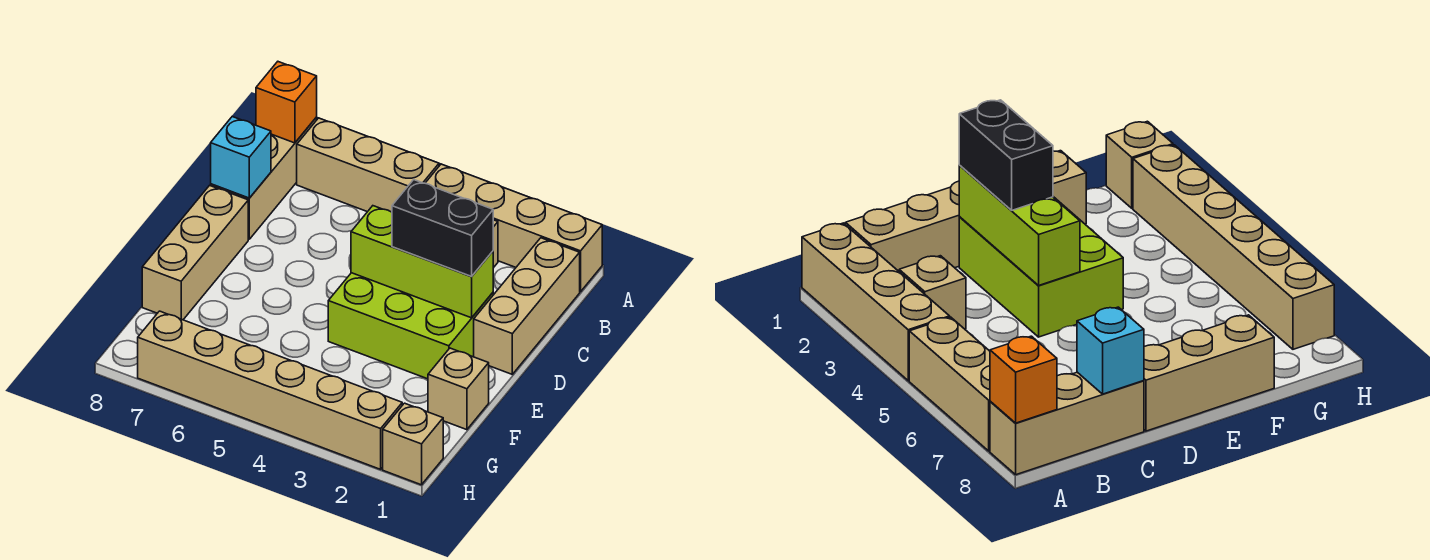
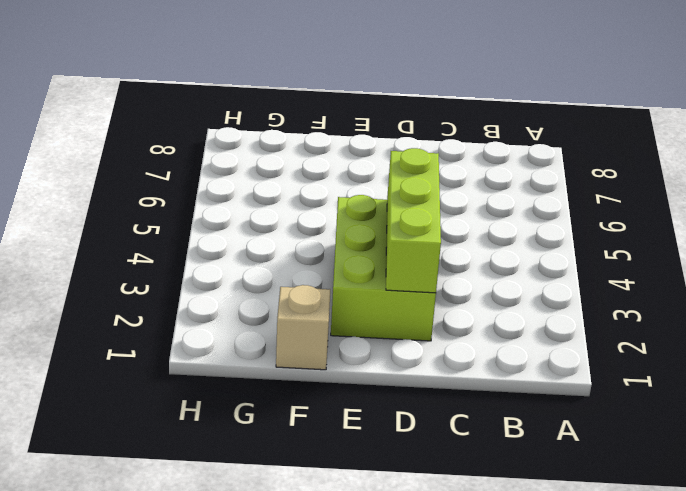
none -> tan brick A1:A4 level 1
none -> tan brick A5:A7 level 1
none -> tan brick A8:C8 level 1

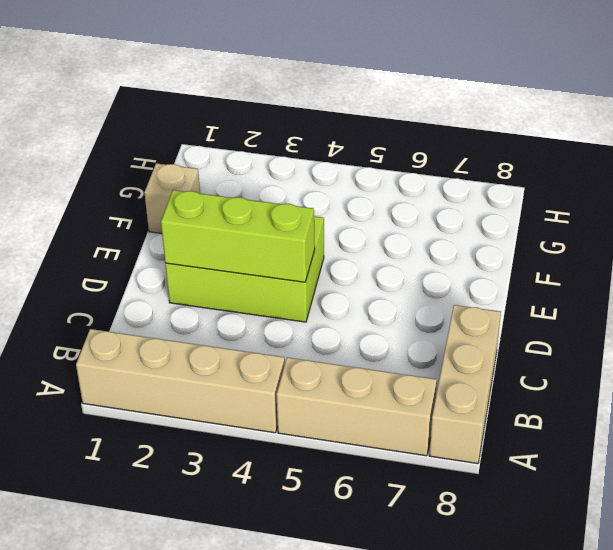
none -> tan brick B1:D1 level 1
none -> tan brick B3 level 1
none -> tan brick D8:F8 level 1

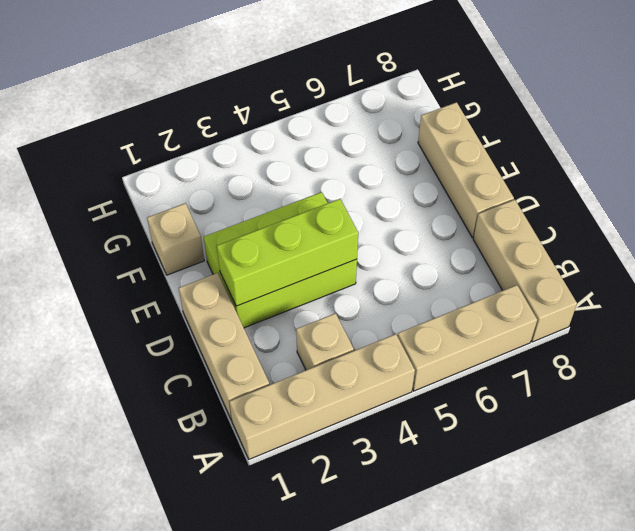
none -> tan brick H1 level 1
none -> tan brick H2:H7 level 1
none -> orange brick A8 level 2

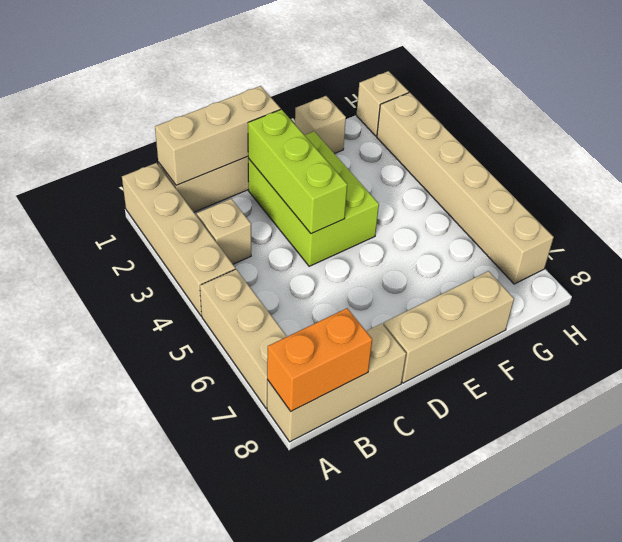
orange brick A8:B8 level 2 -> orange brick A8 level 2
tan brick B1:D1 level 2 -> none
none -> cyan brick C8 level 2
none -> black brick D2:D3 level 3

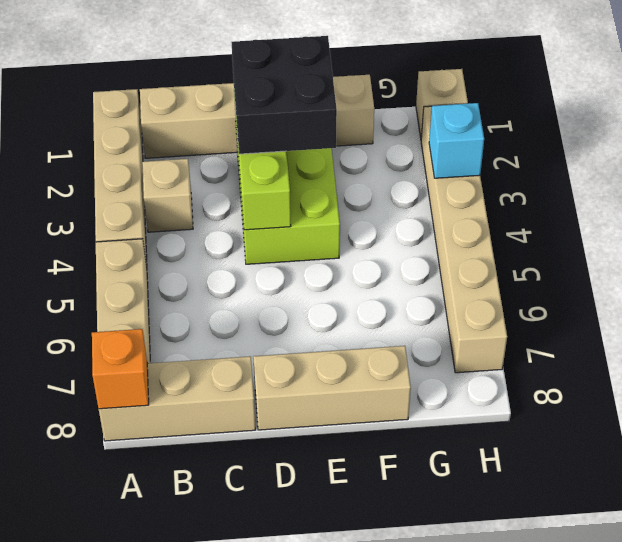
black brick D2:E3 level 3 -> black brick D2:D3 level 3
cyan brick H3 level 2 -> cyan brick C8 level 2

